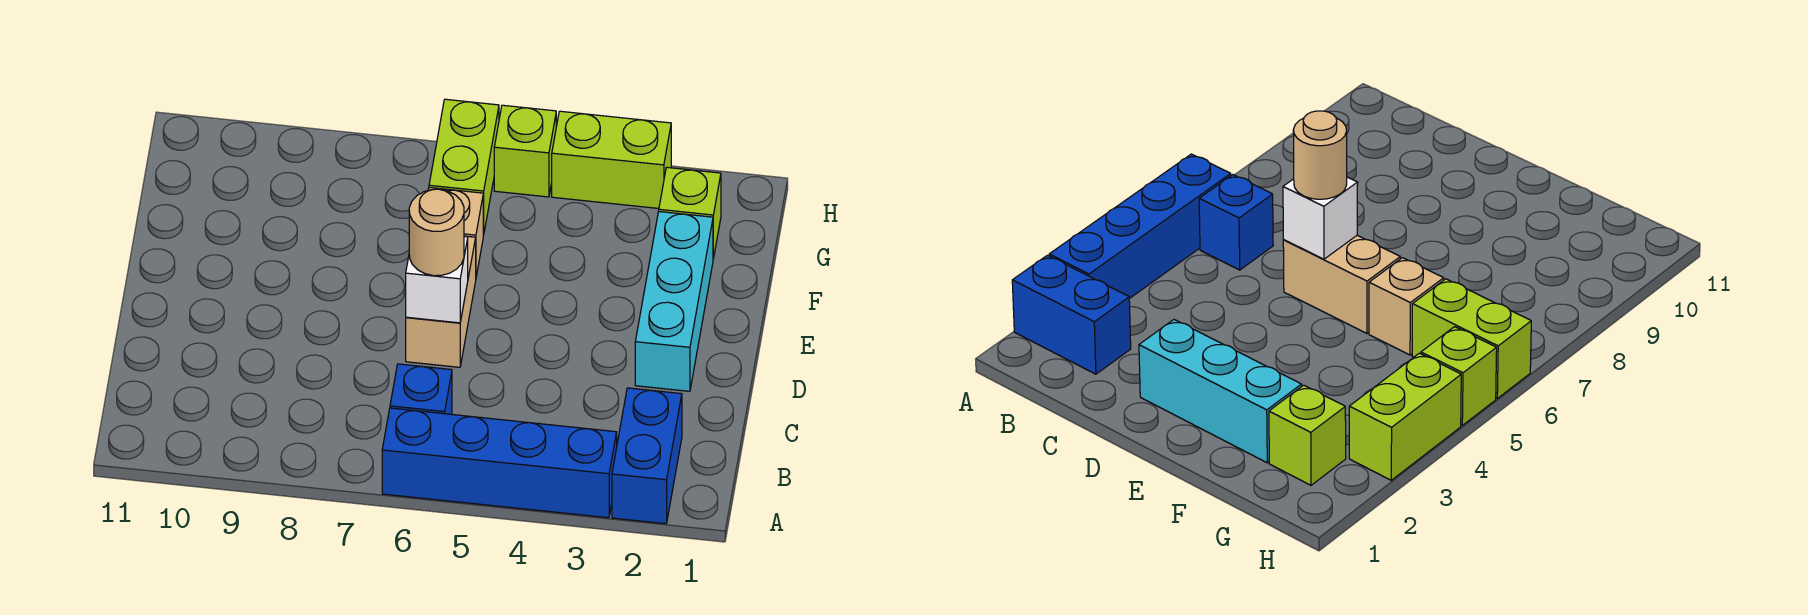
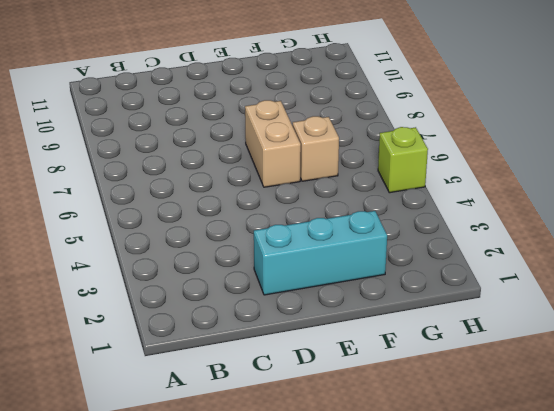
tan brick E6:E7 level 1 -> tan brick D6:E6 level 1
none -> blue brick A2:B2 level 1
none -> blue brick A3:A6 level 1
none -> blue brick B6 level 1

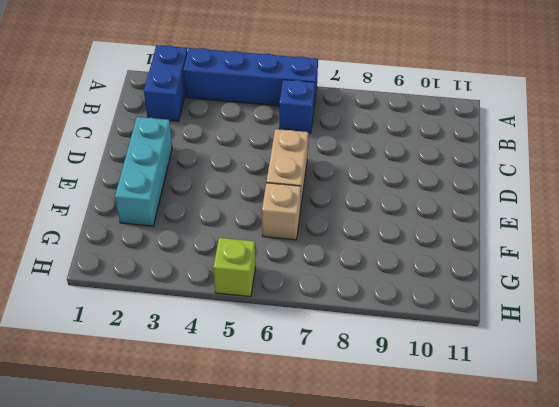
none -> lime brick G2 level 1
none -> lime brick G6:H6 level 1
none -> lime brick H3:H4 level 1

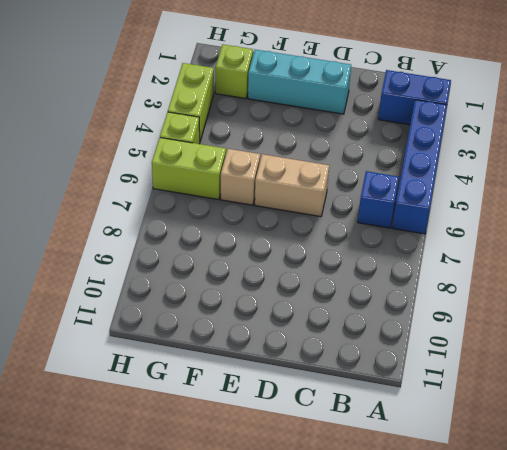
none -> white brick D6 level 2
none -> tan round brick D6 level 3

